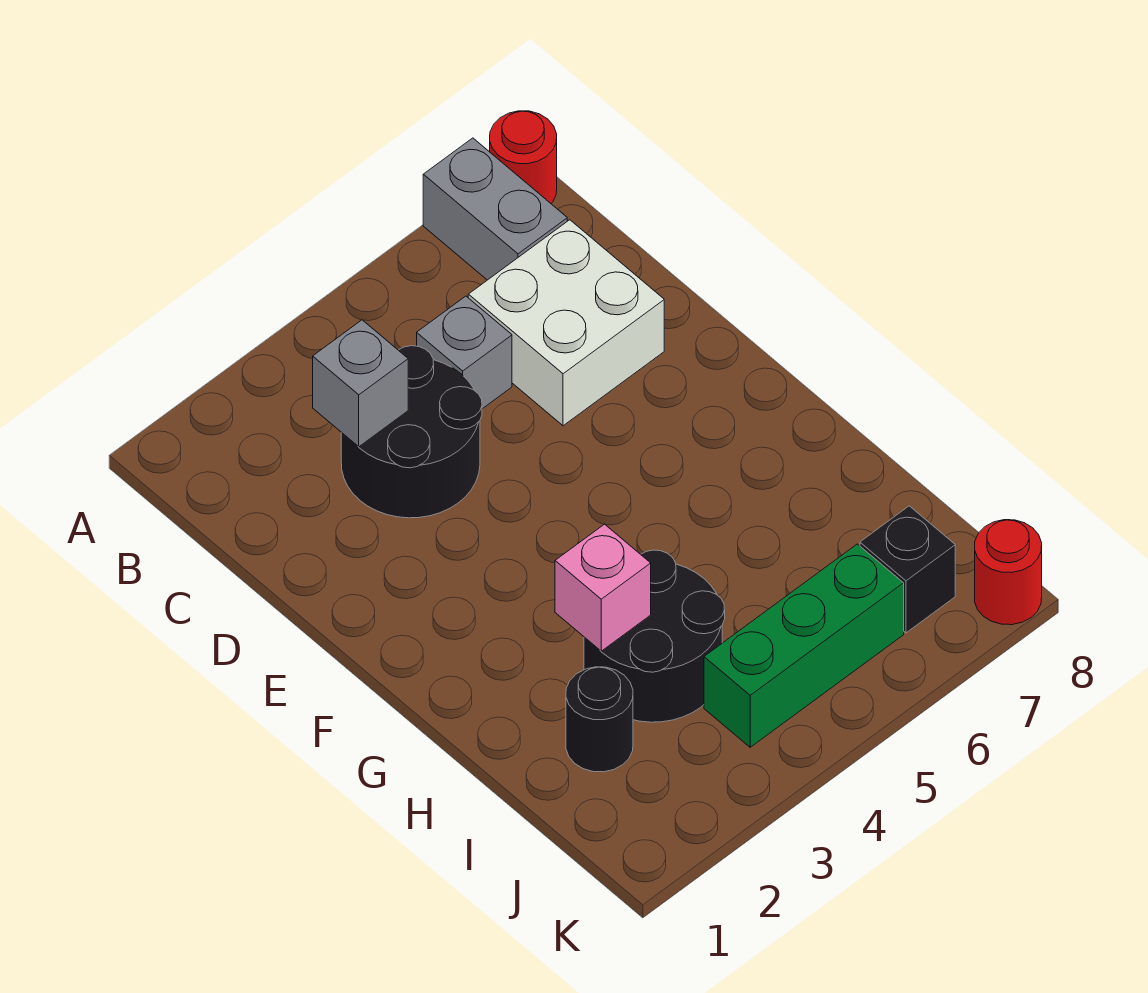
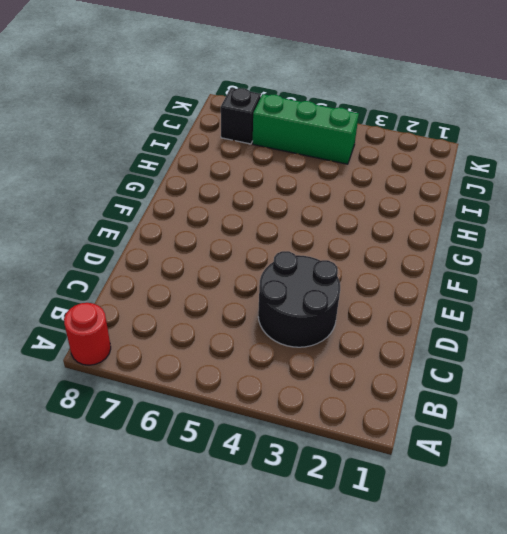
none -> grey brick A7:B7 level 1
none -> grey brick C5 level 1
none -> white brick C6:D7 level 1

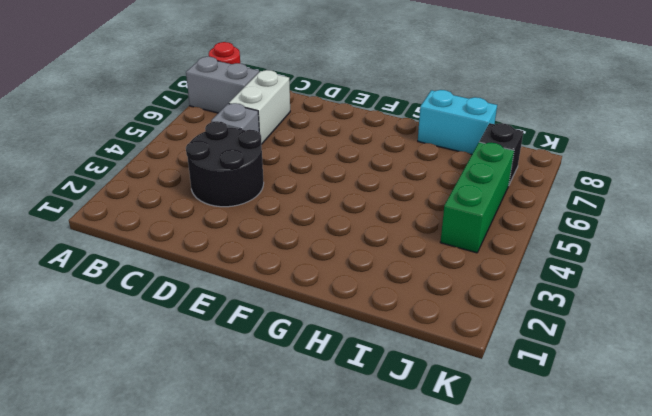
white brick C6:C7 level 1 -> white brick C6:D7 level 1
cyan brick H8:I8 level 1 -> none
none -> black round brick H3:I4 level 1
none -> black round brick I2 level 1
none -> red round brick K8 level 1

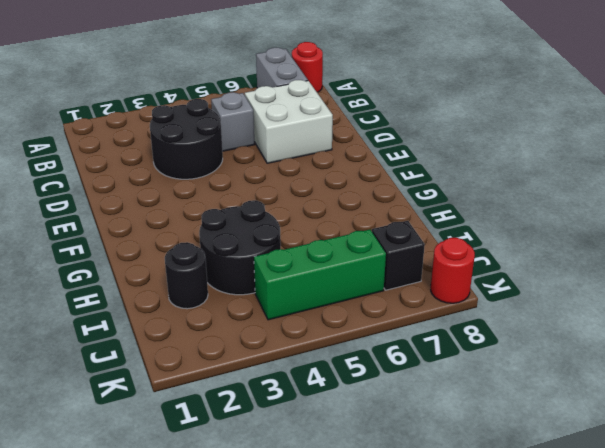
none -> grey brick C3 level 2
none -> pink brick H3 level 2

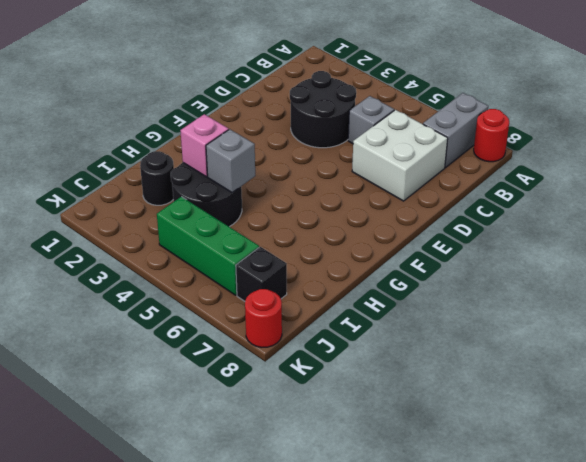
grey brick H4 level 2 -> grey brick C3 level 2

